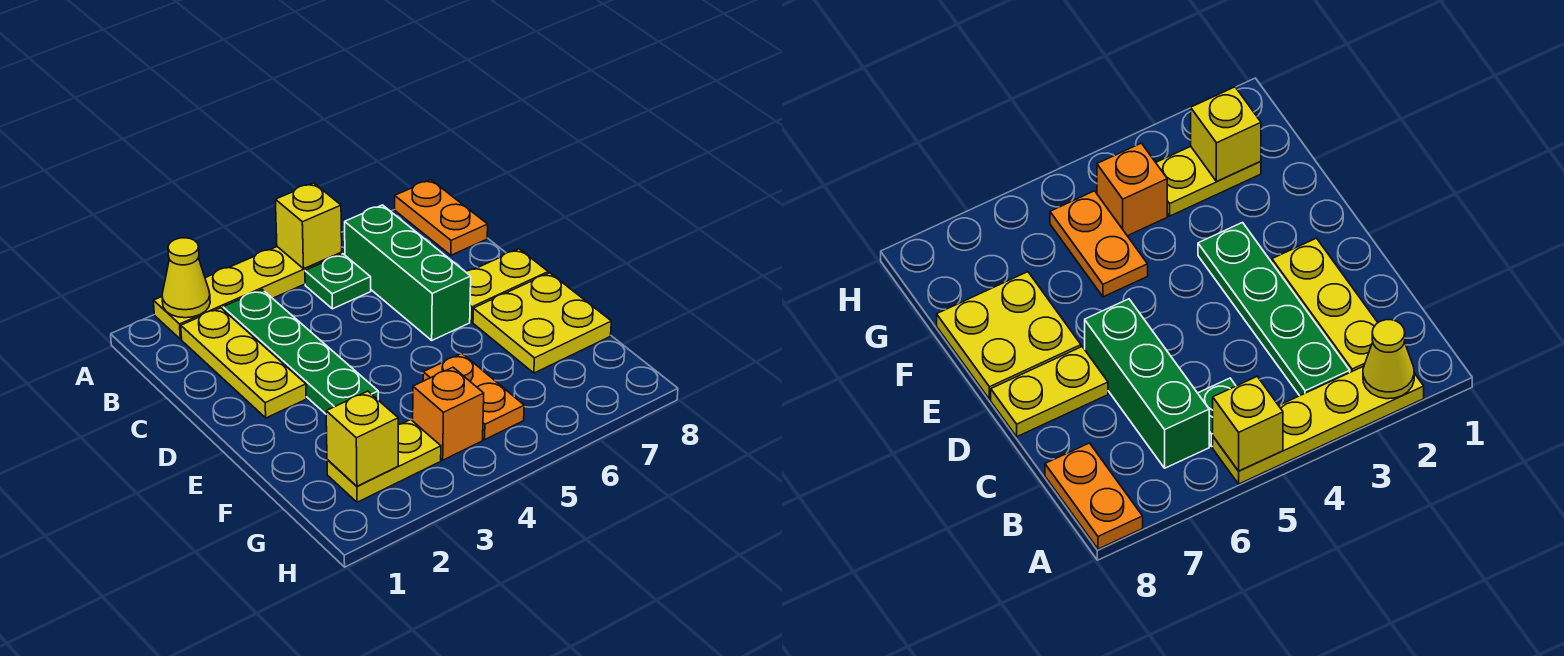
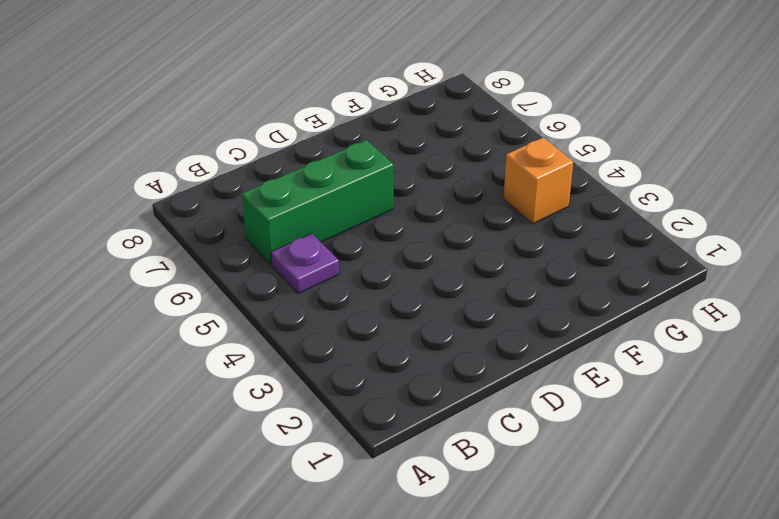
purple plate B5 level 1 -> green plate B5 level 1
none -> yellow plate A2:A5 level 1
none -> orange plate A8:B8 level 1
none -> yellow plate B2:D2 level 1

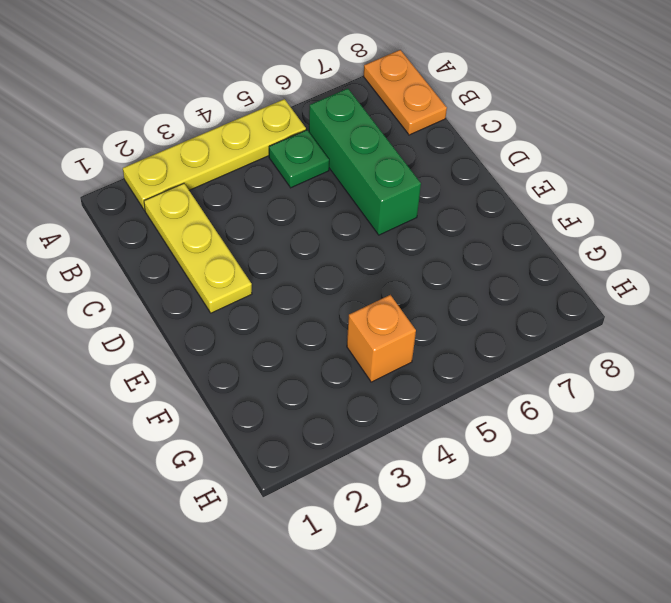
none -> green plate B3:E3 level 1
none -> yellow plate D7:D8 level 1
none -> yellow plate E7:F8 level 1

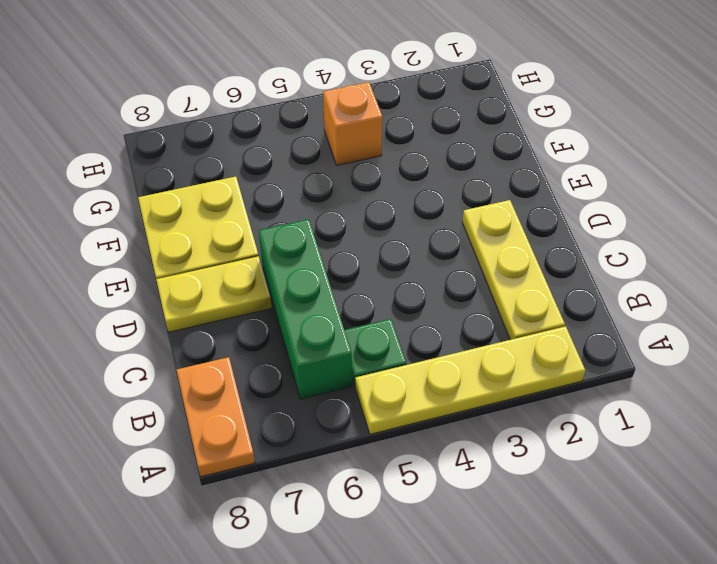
none -> green plate B3:E3 level 1
none -> orange plate F5:G5 level 1
none -> yellow plate G2:G3 level 1

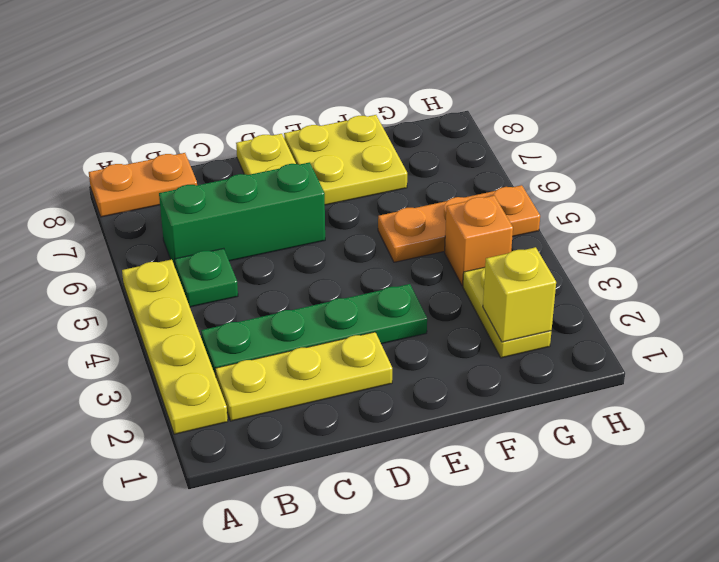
orange plate F5:H5 level 1 -> orange plate F5:G5 level 1
none -> yellow cone A2 level 2
none -> yellow brick A5 level 2

